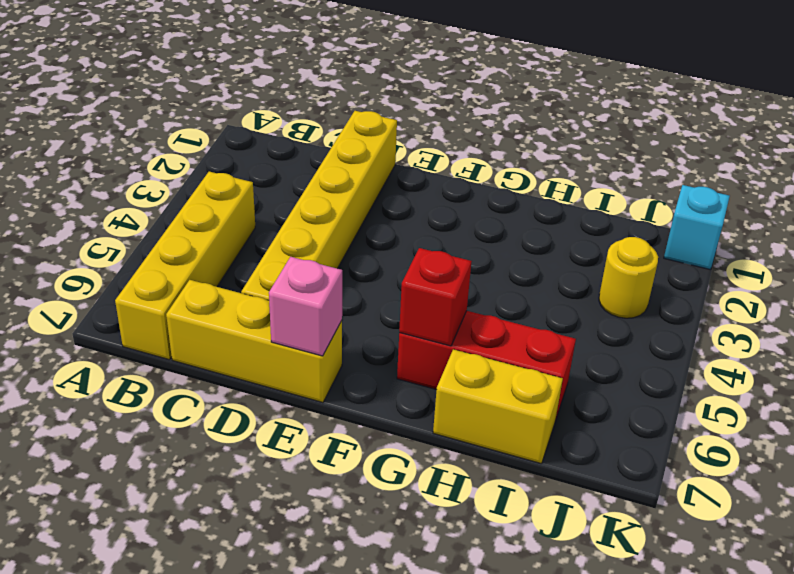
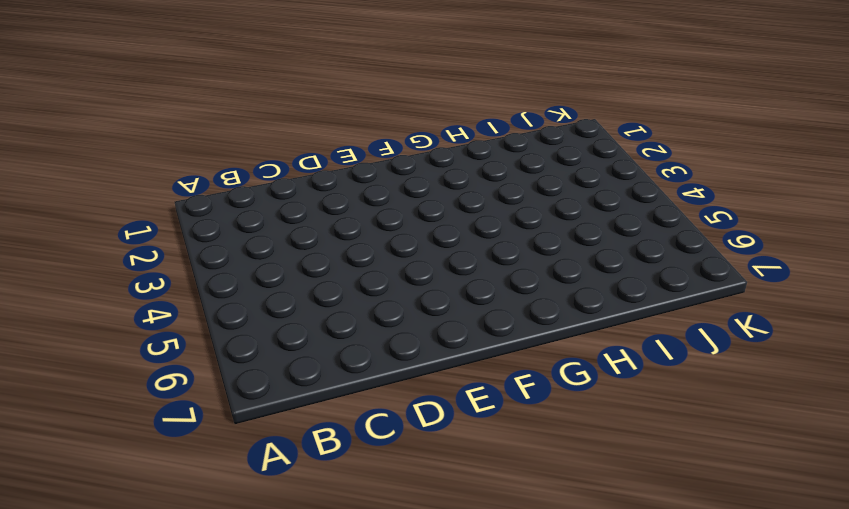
none -> yellow brick B4:B7 level 1
none -> yellow brick C7:E7 level 1

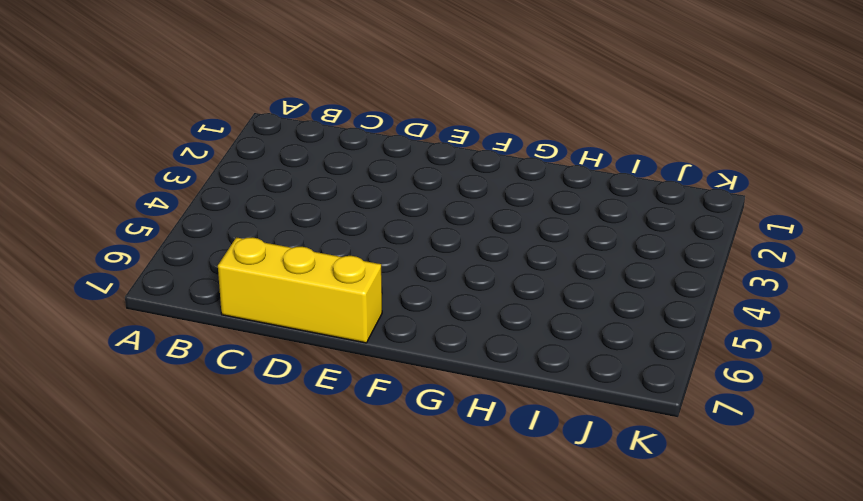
none -> yellow brick B4:B7 level 1
none -> yellow brick D1:D6 level 1

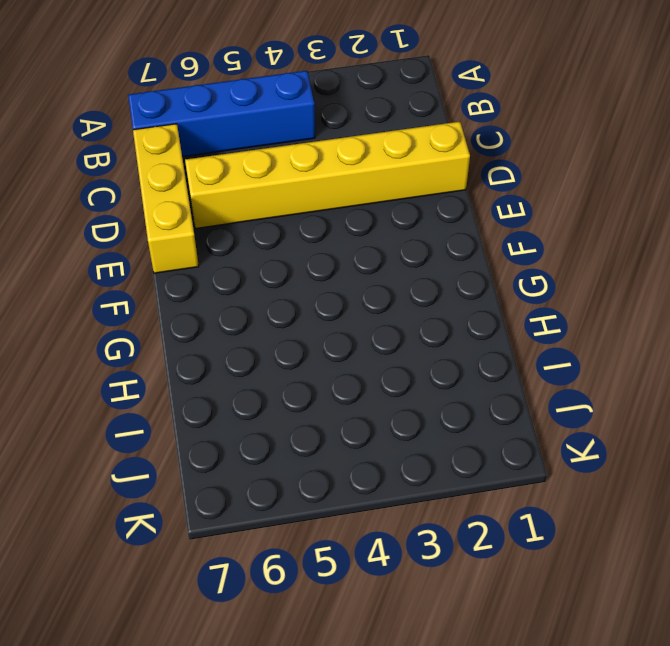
blue brick B4:B7 level 1 -> yellow brick B4:B7 level 1
none -> red brick G6:I6 level 1
none -> yellow brick H7:I7 level 1

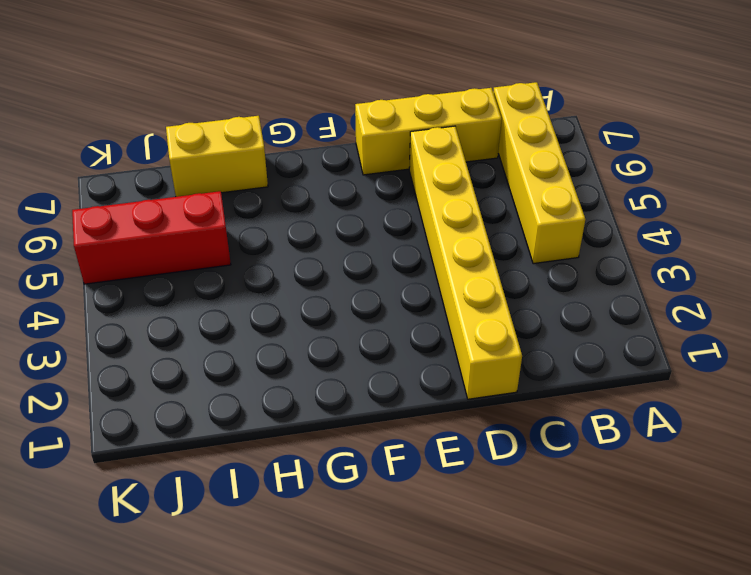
red brick I5:K5 level 1 -> red brick G6:I6 level 1
none -> yellow round brick J3 level 1
none -> cyan brick K1 level 1

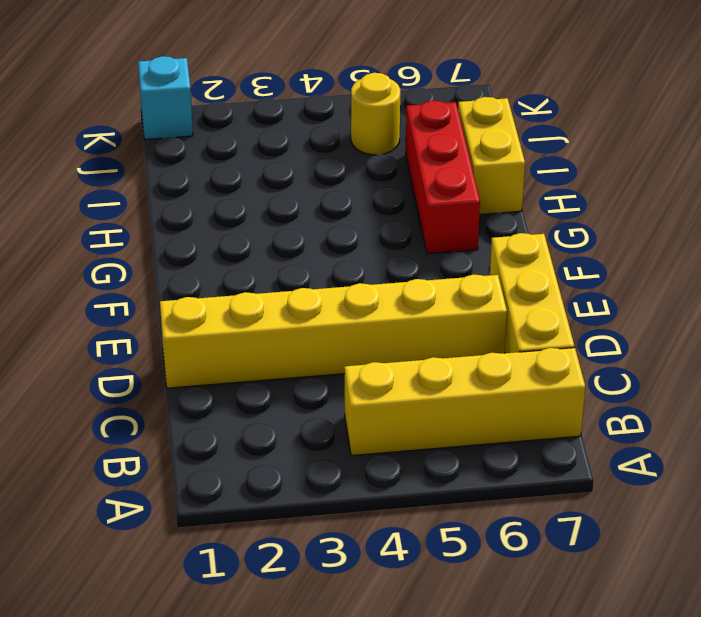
yellow round brick J5 level 1 -> yellow round brick J3 level 1
none -> pink brick E7 level 2
none -> red brick G6 level 2

